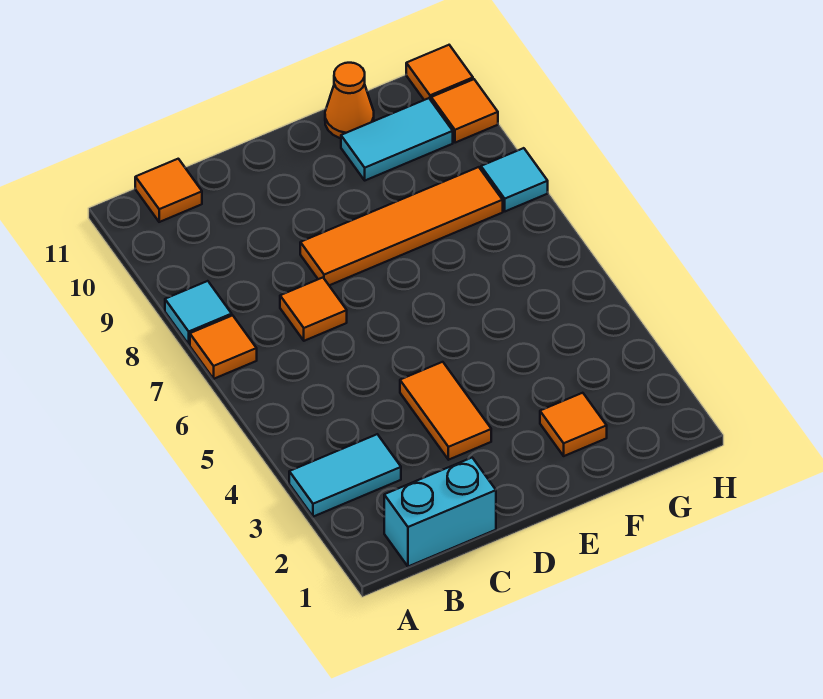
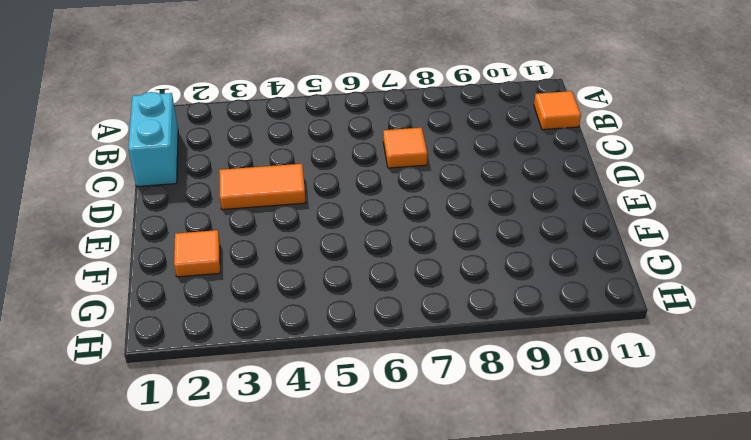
none -> cyan tile A3:B3 level 1
none -> orange tile A7 level 1
none -> cyan tile A8 level 1

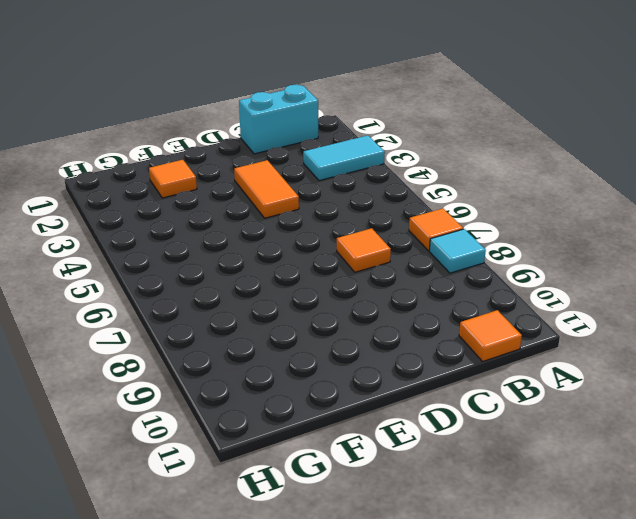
none -> orange tile D8:G8 level 1
none -> cyan tile F10:G10 level 1
none -> orange cone F11 level 1

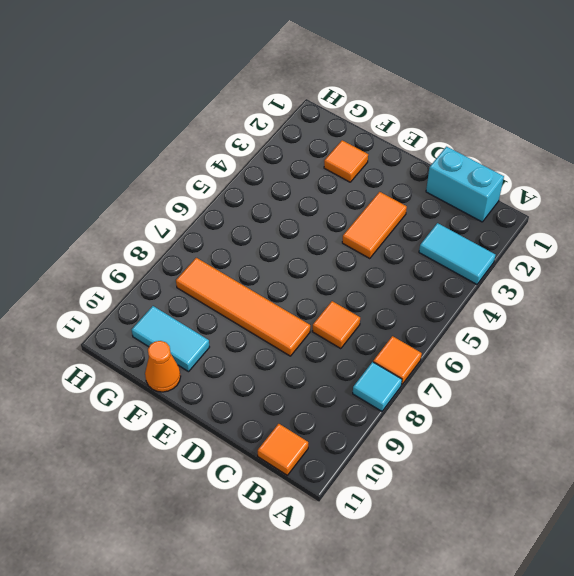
none -> cyan tile H8 level 1
none -> orange tile H10 level 1
none -> orange tile H11 level 1

